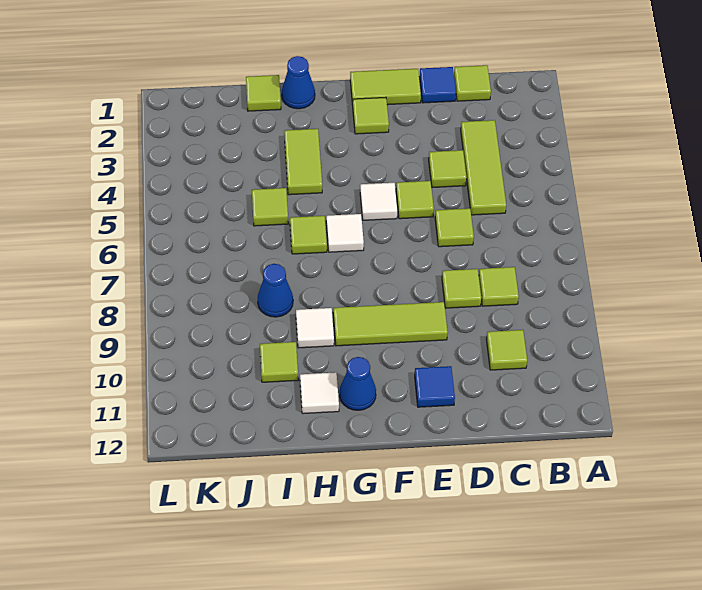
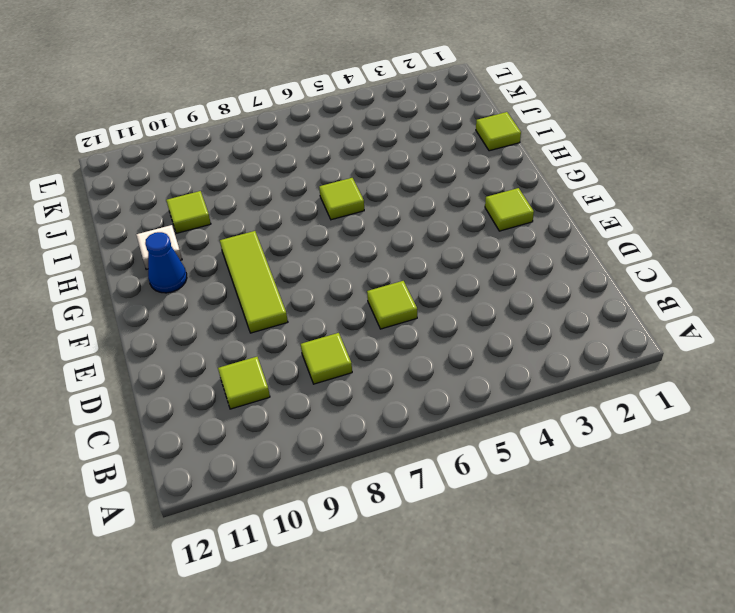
none -> lime tile C1 level 1
none -> lime tile C3:C5 level 1
none -> blue tile D1 level 1

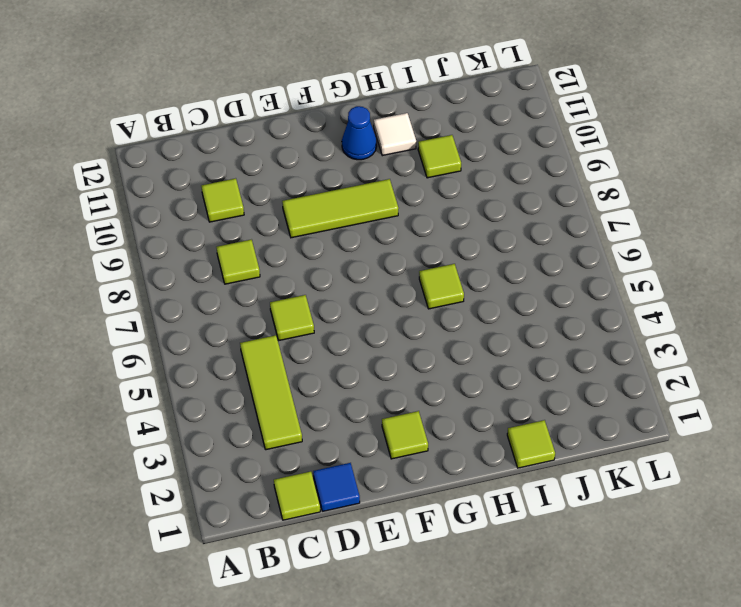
none -> lime tile D4 level 1
none -> lime tile D8 level 1
none -> lime tile E1:F1 level 1

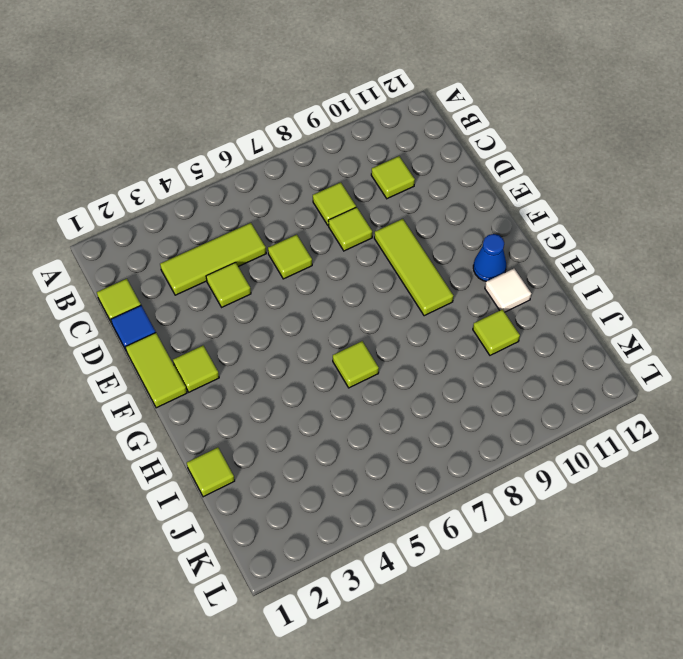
none -> lime tile E5 level 1
none -> blue tile E11 level 1
none -> white tile F5 level 1

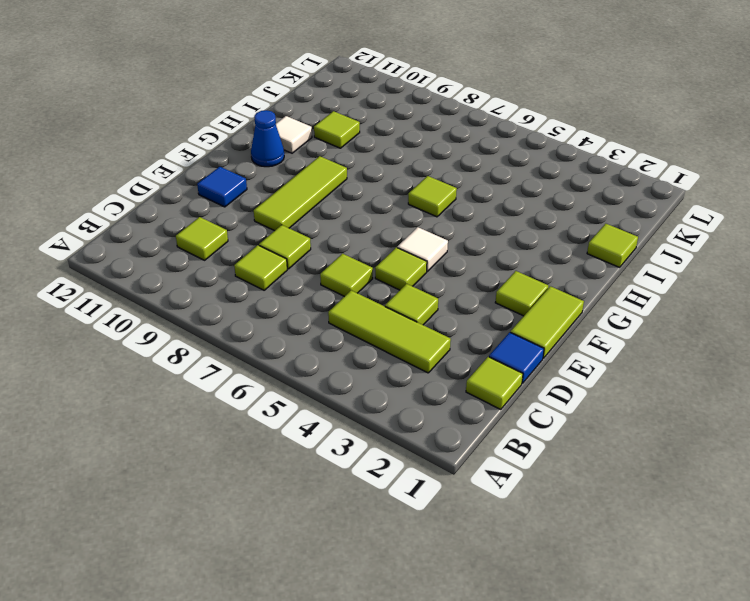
none -> white tile G6 level 1
none -> blue cone H1 level 1
none -> lime tile H3:H4 level 1

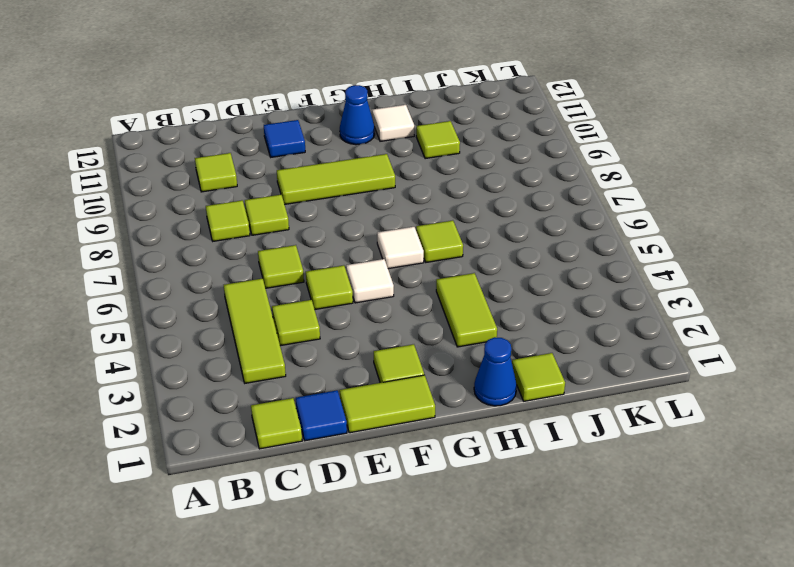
none -> white tile H9 level 1
none -> lime tile I5 level 1
none -> blue cone I8 level 1

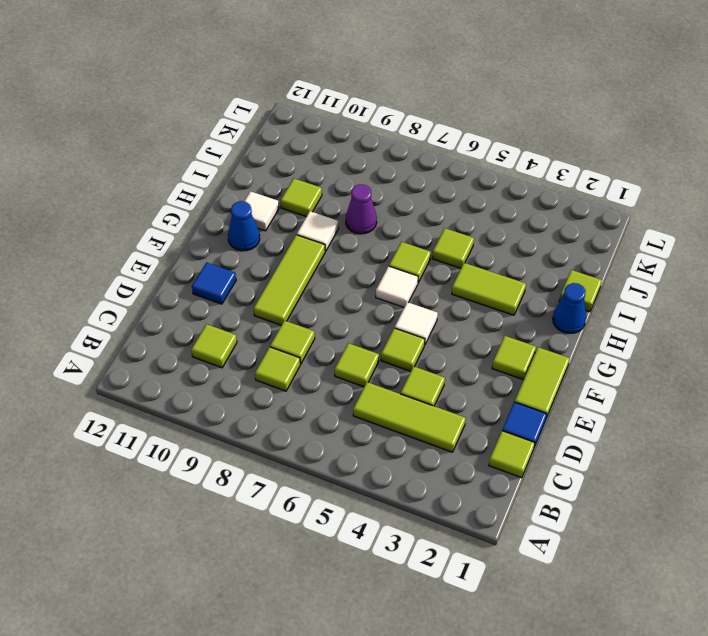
purple cone I8 level 1 -> blue cone I8 level 1

